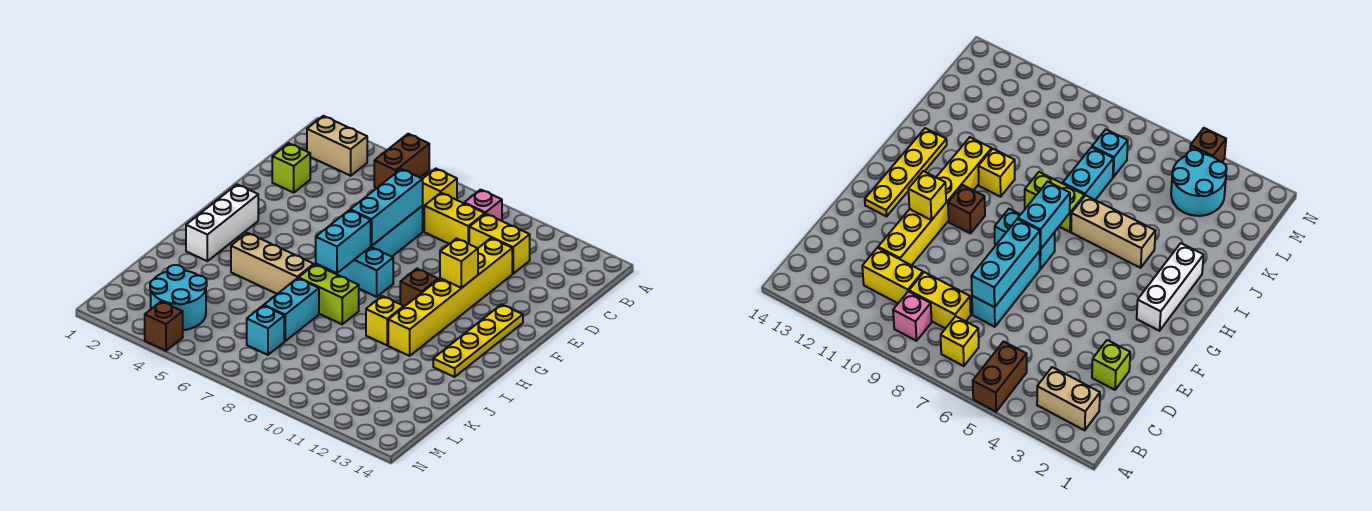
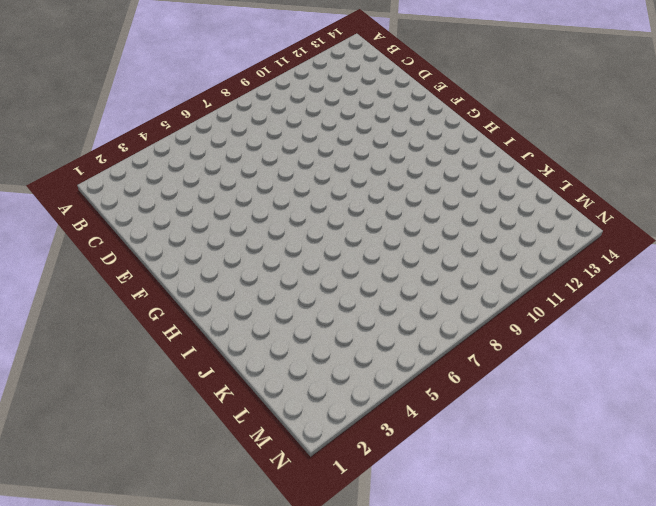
none -> brown brick A5:B5 level 1
none -> tan brick B2:B3 level 1
none -> yellow brick B7 level 1

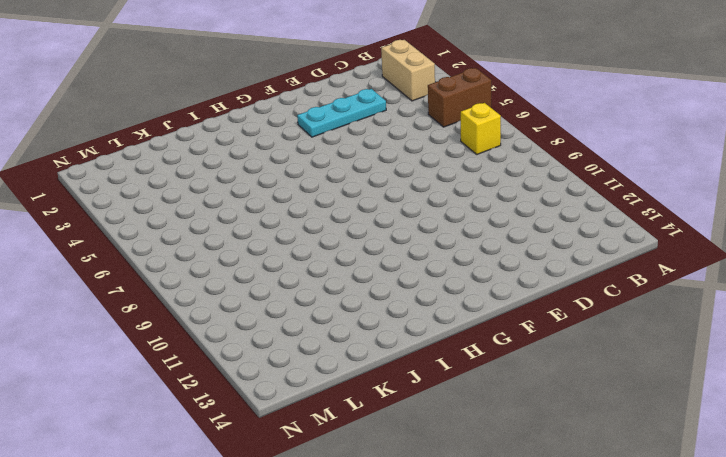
cyan plate D3:F3 level 1 -> none
none -> pink brick B9 level 1
none -> yellow brick C8:C9 level 1
none -> yellow brick C10:C11 level 1

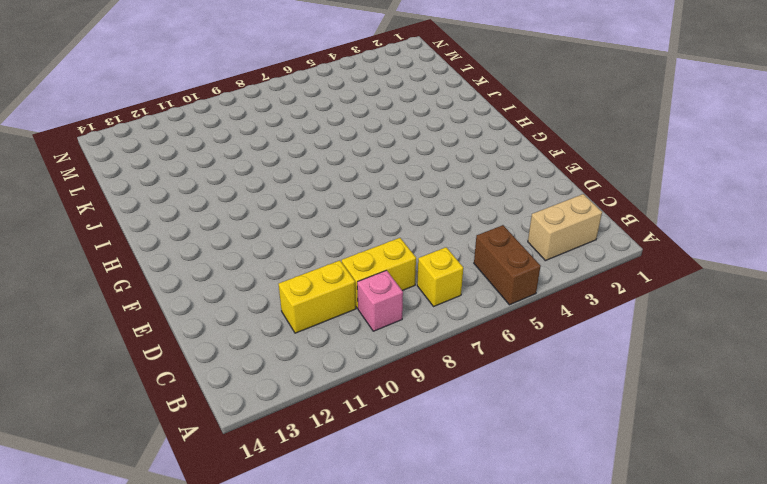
none -> lime brick D2 level 1
none -> cyan brick D7:F7 level 1
none -> yellow brick D11:I11 level 1

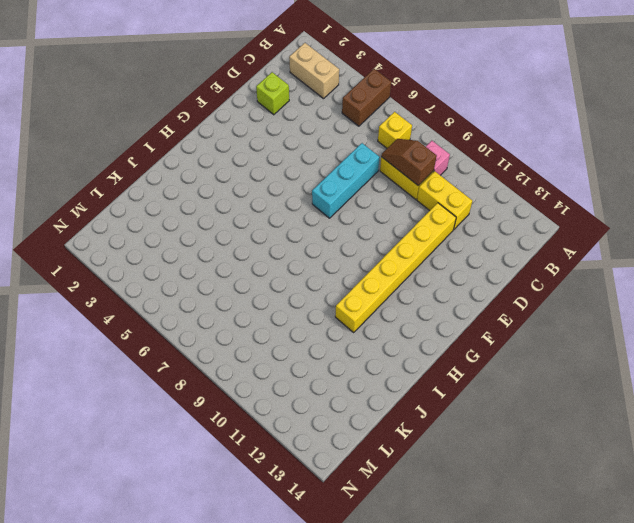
brown slope C8:C9 level 2 top 9 -> none
none -> yellow plate F13:I13 level 1
none -> white brick G2:I2 level 1
none -> cyan brick G7:G8 level 1

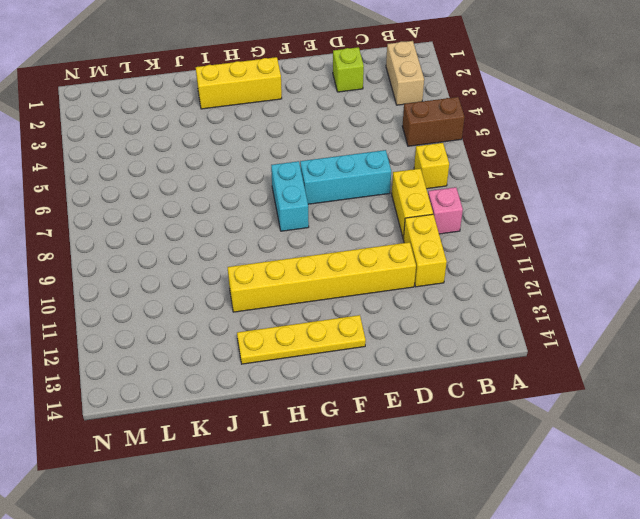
yellow brick G2:I2 level 1 -> white brick G2:I2 level 1
none -> brown brick G10 level 1
none -> tan brick I4:I6 level 1
none -> lime brick I7:I8 level 1

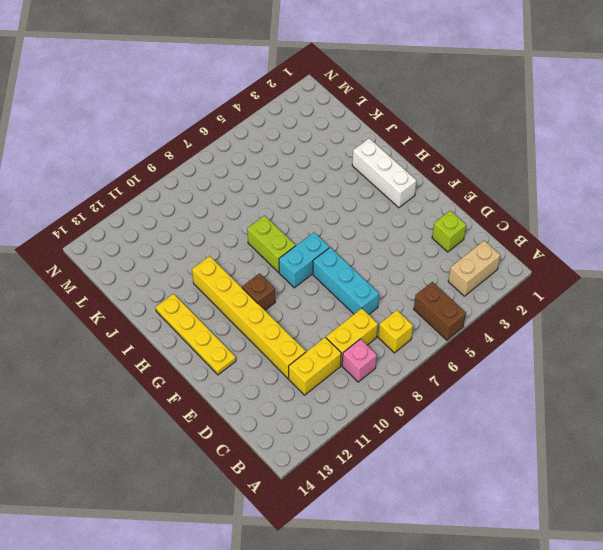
lime brick H8:I8 level 1 -> lime brick I7:I8 level 1
none -> tan brick I4:I6 level 1
none -> yellow brick I10 level 1
none -> cyan brick J7:K7 level 1

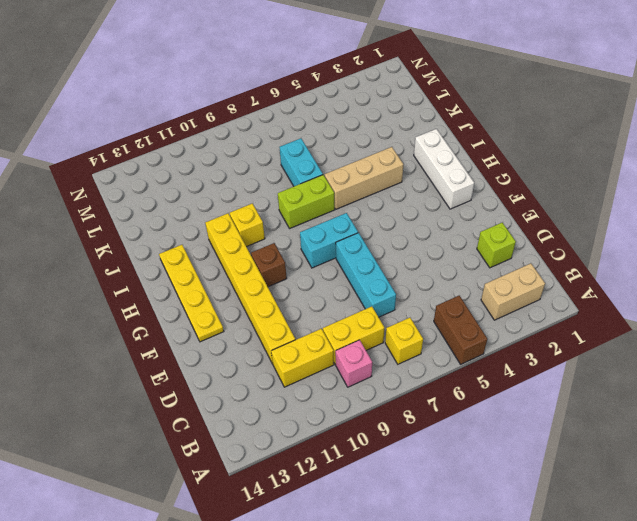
none -> cyan round brick L3:M4 level 1
none -> cyan brick L7 level 1
none -> brown brick N4 level 1

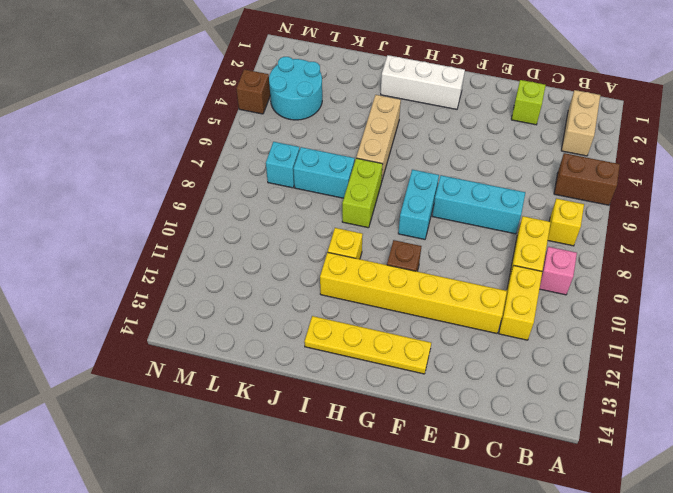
none -> cyan brick D7:F7 level 2
none -> yellow brick F11 level 2
none -> cyan brick G7:H7 level 2

